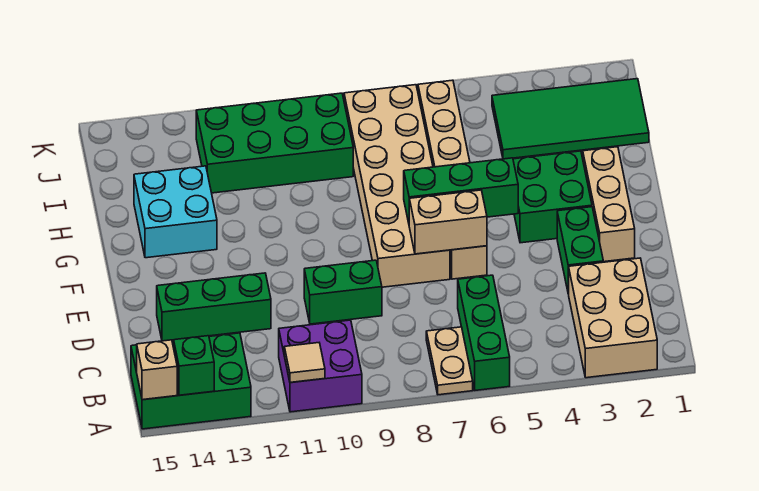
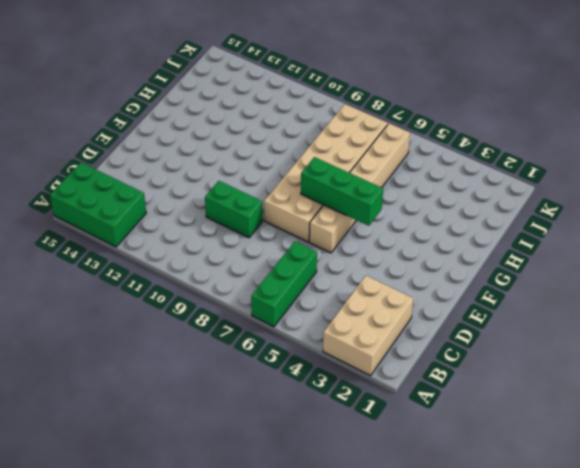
none -> tan plate A7:B7 level 1
none -> purple brick A10:B11 level 1
none -> green brick D3:E3 level 1

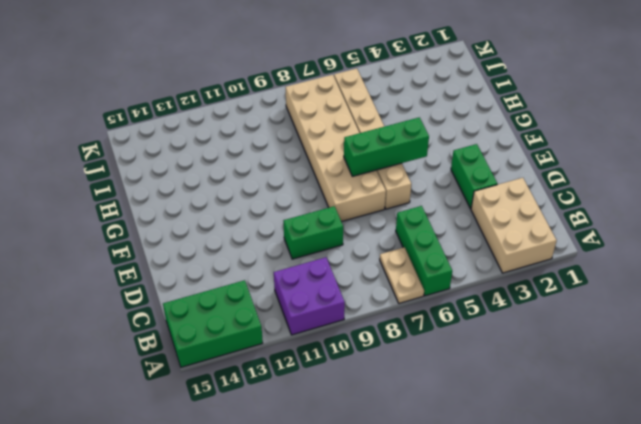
none -> green brick D12:D14 level 1
none -> tan brick E2:G2 level 1
none -> green brick F3:G4 level 1

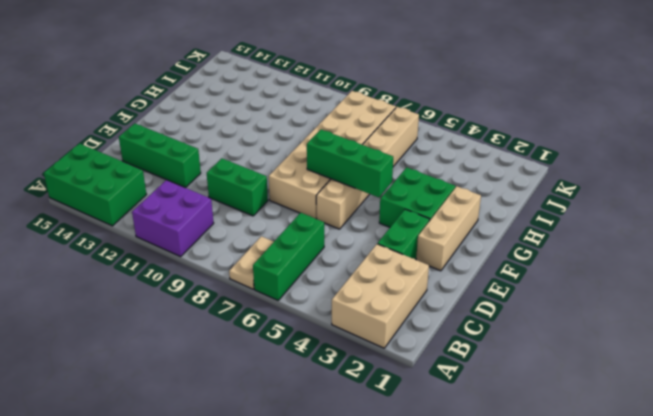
none -> cyan brick G13:H14 level 1
none -> green tile I1:J4 level 1
none -> green brick I9:J12 level 1

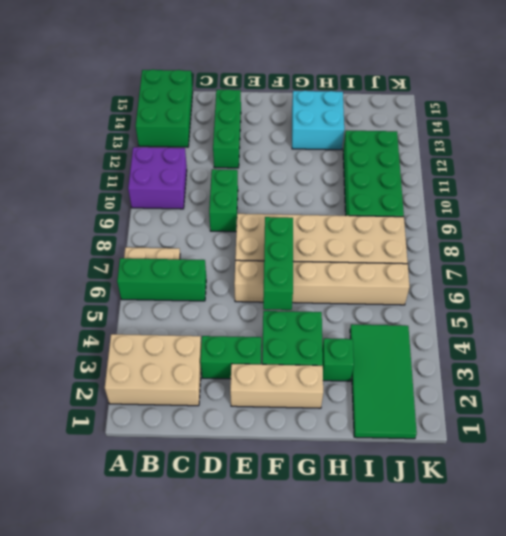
green brick H3 level 1 -> green brick A14 level 2
none -> tan tile A11 level 2
none -> tan brick A15 level 2
none -> tan brick E6:E7 level 2

